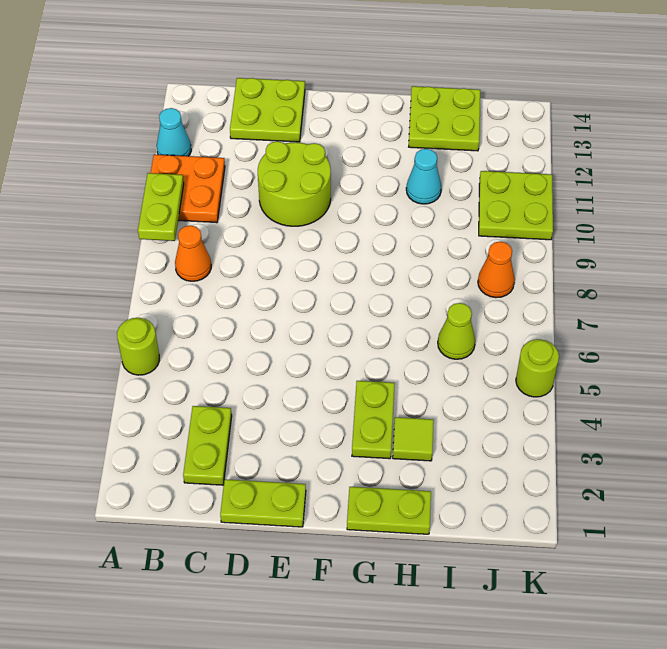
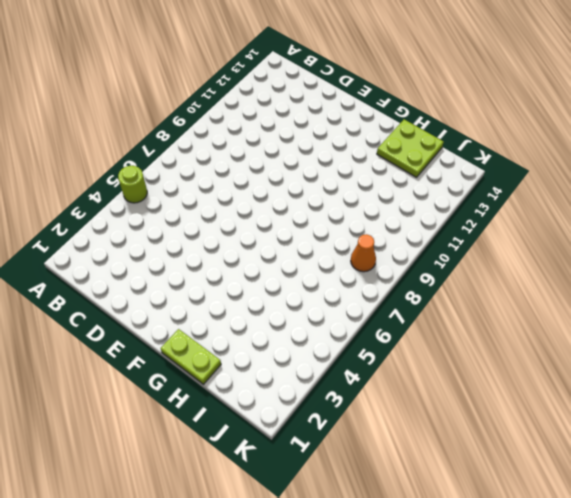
none -> orange plate A10:B11 level 1
none -> cyan cone A12 level 1
none -> orange cone B8 level 1

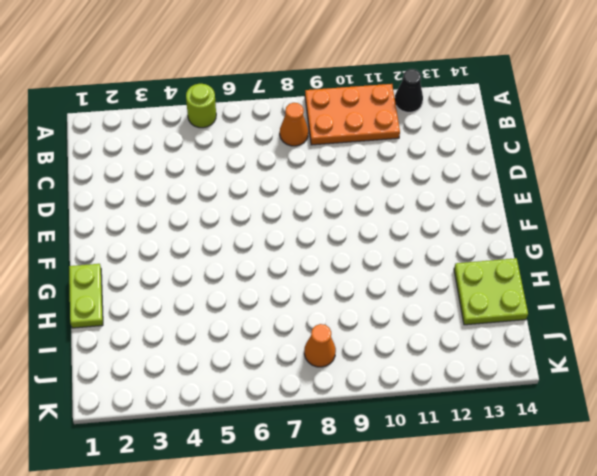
orange plate A9:B11 level 1 -> orange plate A10:B11 level 1
black cone A12 level 1 -> cyan cone A12 level 1
none -> lime plate C2:C3 level 1
none -> lime plate C13:D14 level 1
none -> lime plate D1:E1 level 1

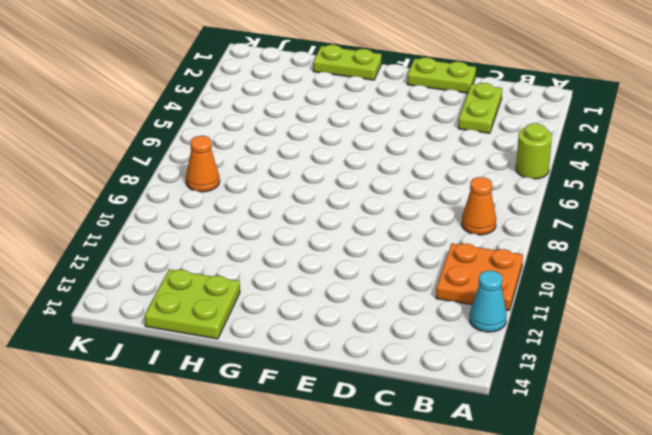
none -> lime plate C13:D14 level 1
none -> lime round brick D10:E11 level 1
none -> lime plate G3:G4 level 1

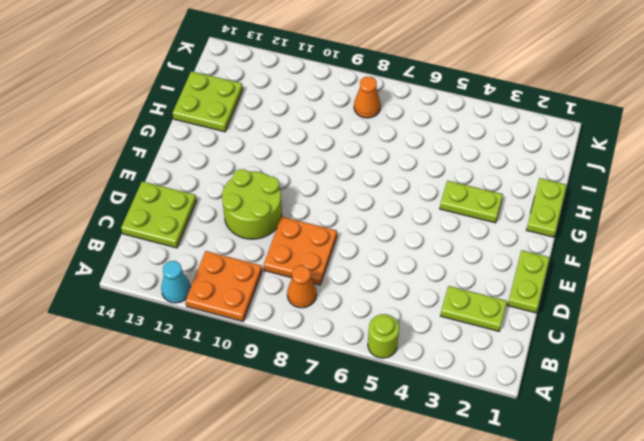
orange plate C8:D9 level 1 -> none
none -> lime tile H3 level 1
none -> cyan cone H11 level 1
none -> lime cone I6 level 1

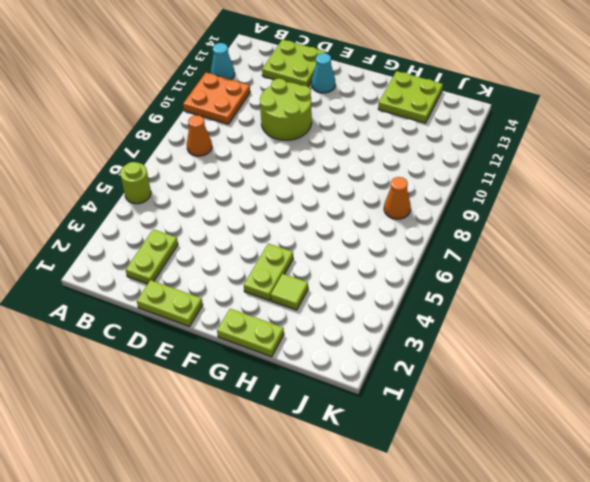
cyan cone E13 level 1 -> cyan cone H11 level 1
none -> lime cone I6 level 1
none -> lime plate J10:K11 level 1
none -> lime round brick K5 level 1

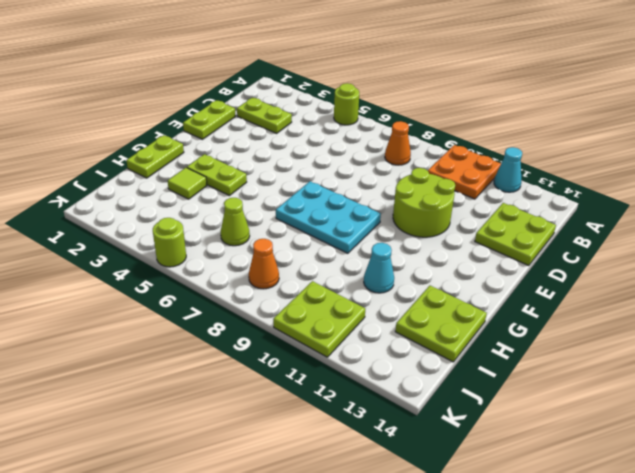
cyan plate F7:G9 level 1 -> none
none -> lime plate A9:A10 level 2

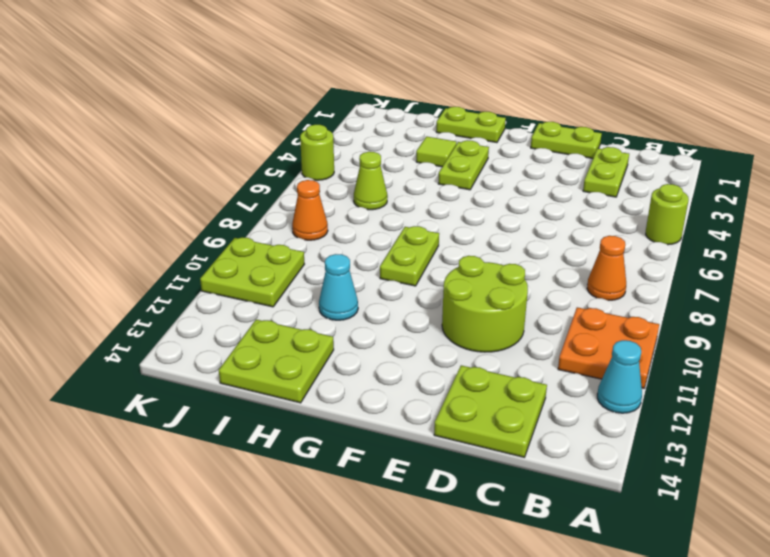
lime plate G8:G9 level 1 -> lime plate A9:A10 level 2

